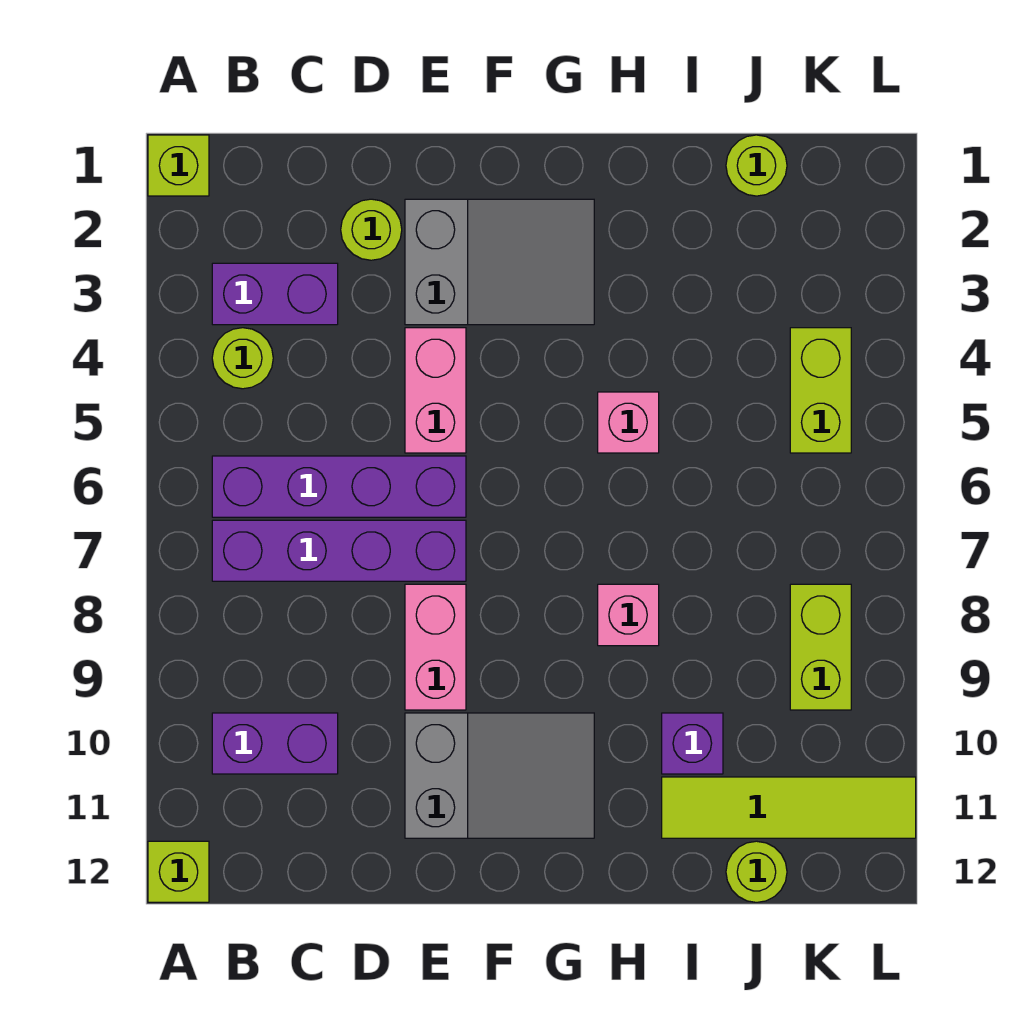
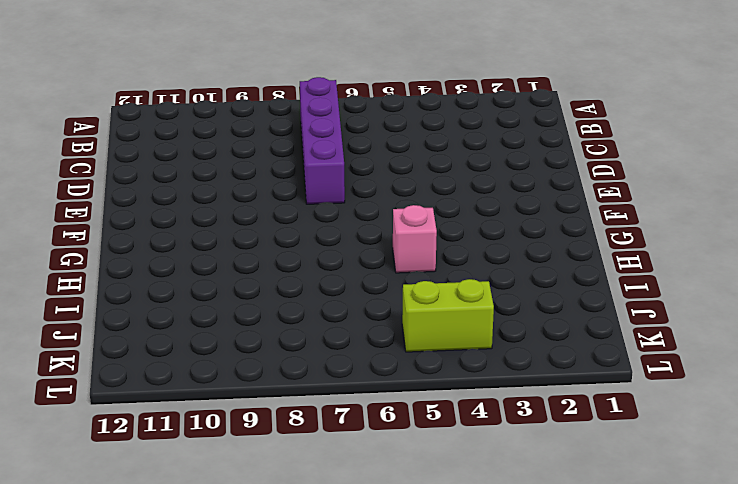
none -> lime brick A1 level 1
none -> lime brick A12 level 1
none -> purple brick B3:C3 level 1

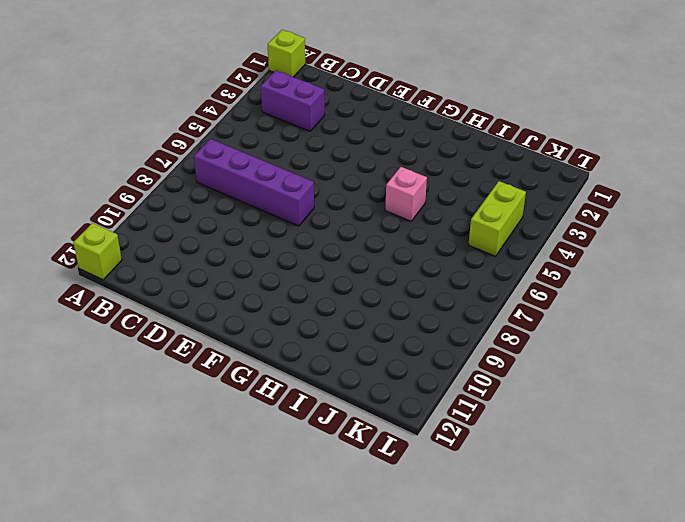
none -> lime round brick B4 level 1
none -> purple brick B6:E6 level 1
none -> purple brick B10:C10 level 1

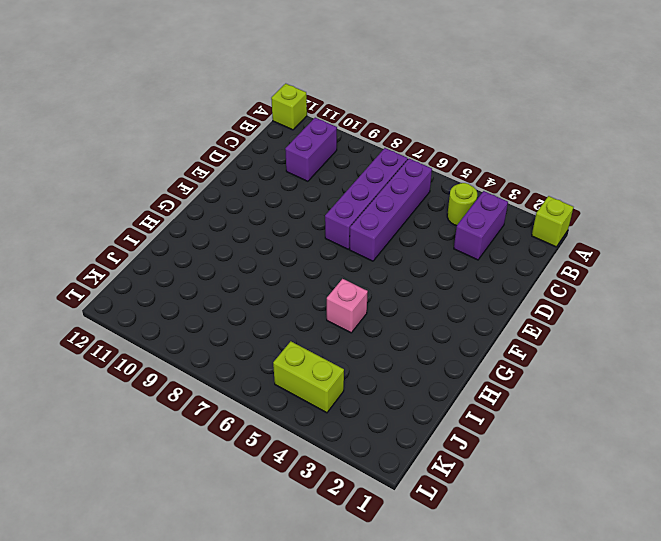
none -> lime round brick D2 level 1
none -> grey slope E2:G3 level 1 top E
none -> pink brick E4:E5 level 1

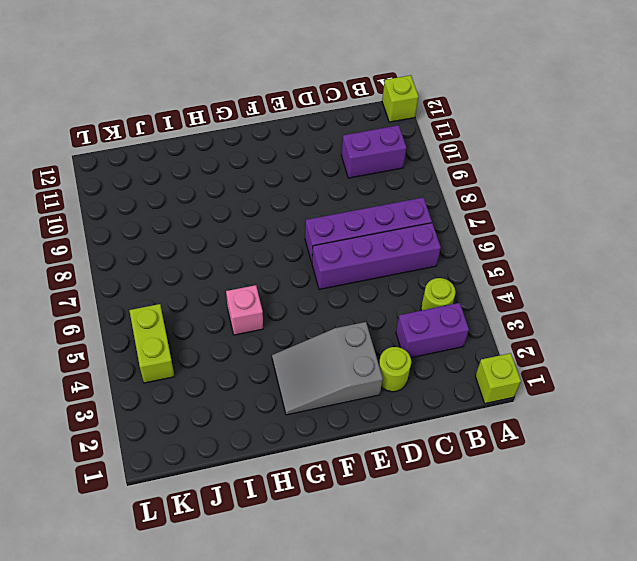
none -> pink brick E4:E5 level 1
none -> pink brick E8:E9 level 1
none -> grey slope E10:G11 level 1 top E

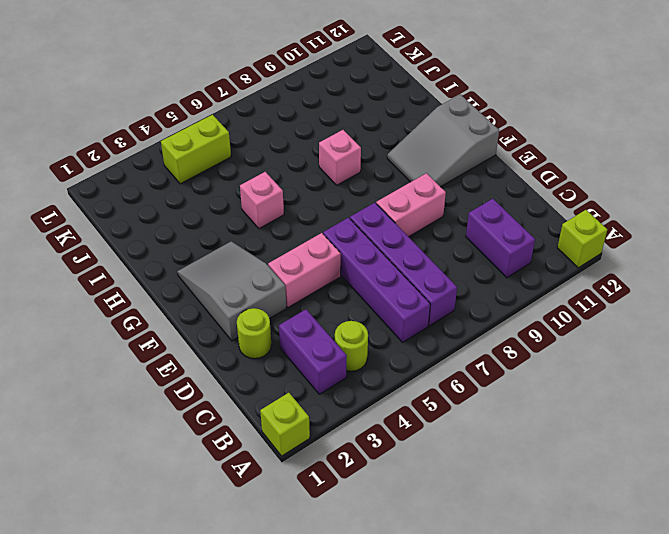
grey slope F10:G12 level 1 top 12 -> grey slope E10:G11 level 1 top E
none -> purple brick I10 level 1
none -> lime tile I11:L11 level 1
none -> lime round brick J1 level 1

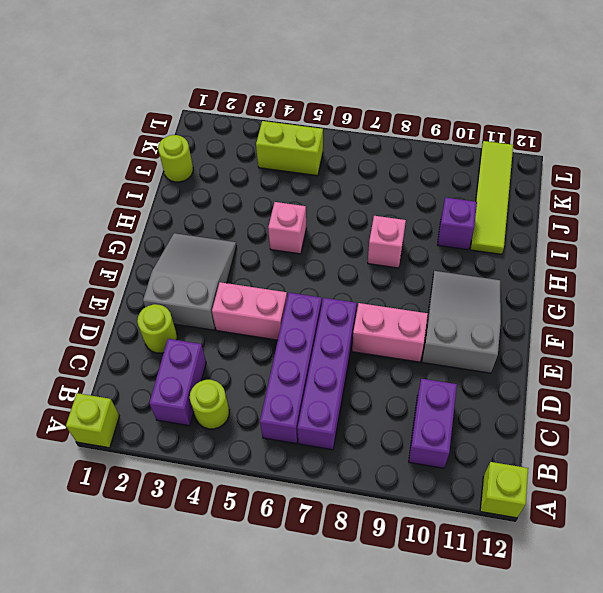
none -> lime round brick J12 level 1
none -> lime brick K8:K9 level 1

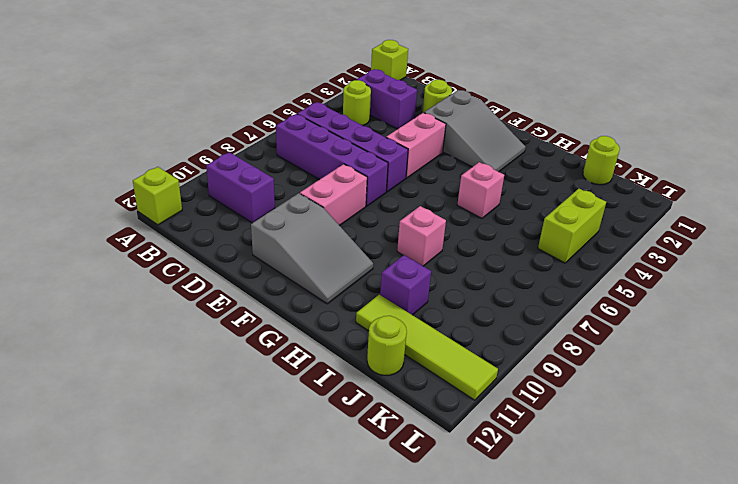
none -> lime brick K8:K9 level 1

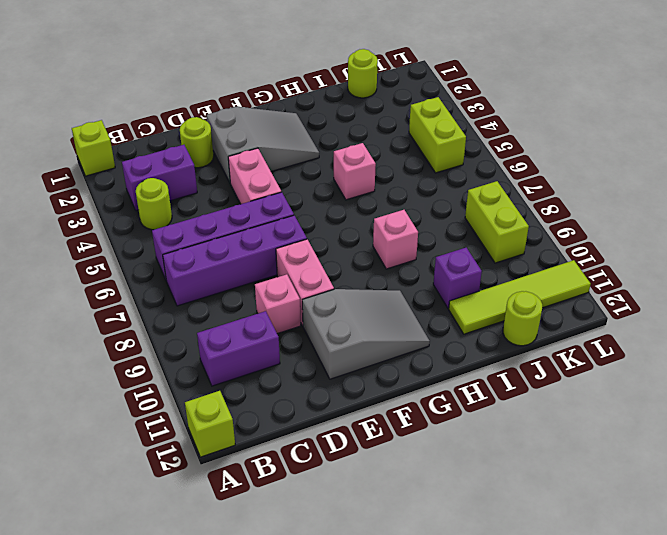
pink brick D9 level 1 -> none

